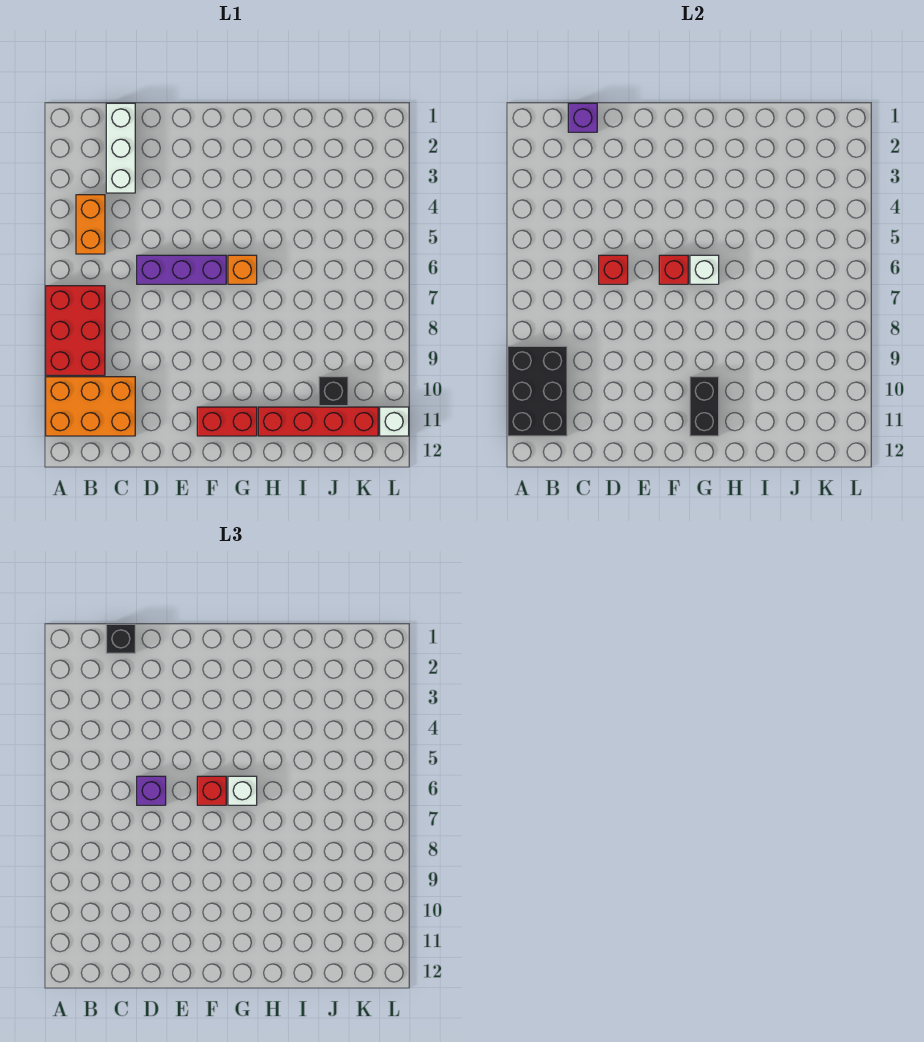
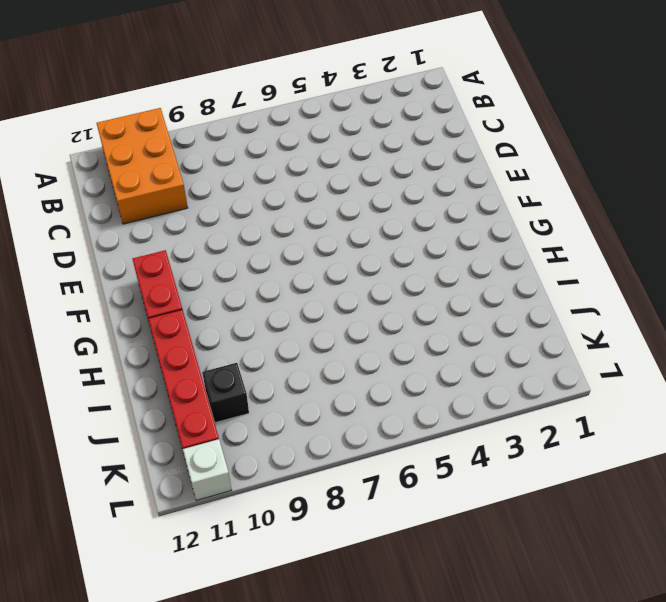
none -> red brick A7:B9 level 1
none -> orange brick B4:B5 level 1
none -> white brick C1:C3 level 1

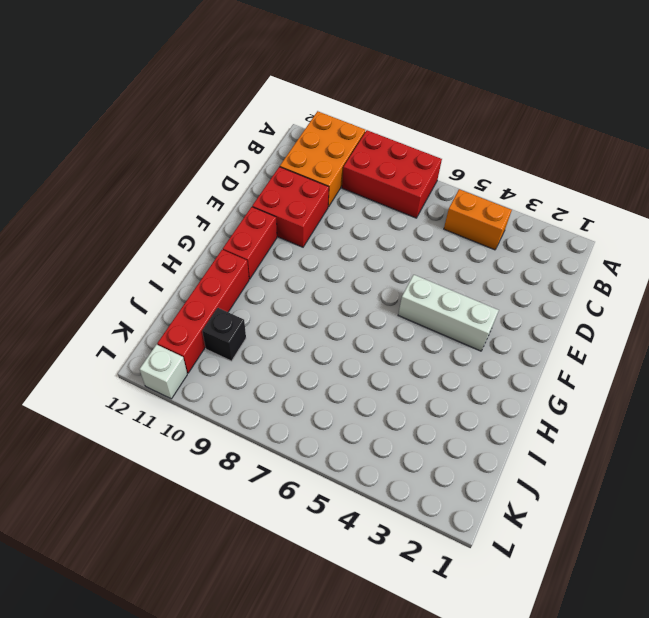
red brick D10:E11 level 1 -> none
white brick F3:F5 level 1 -> white brick C1:C3 level 1
none -> purple brick D6:F6 level 1
none -> orange brick G6 level 1
none -> black brick A9:B11 level 2

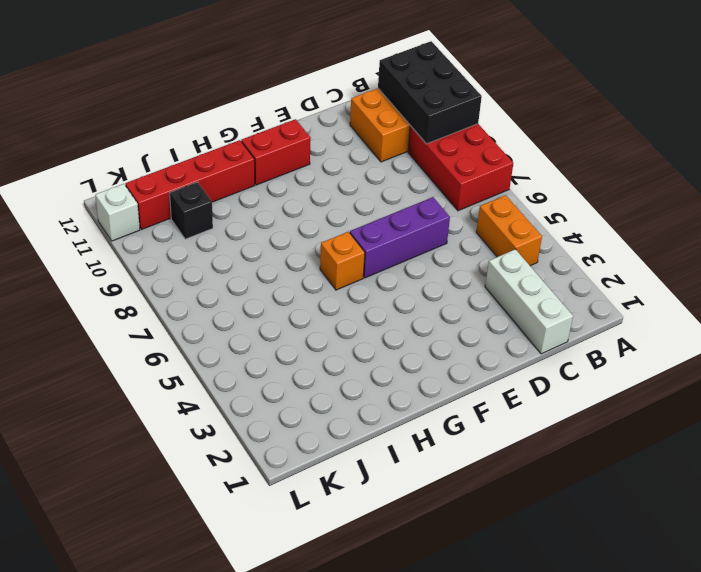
none -> purple brick C1 level 2
none -> red brick D6 level 2
none -> red brick F6 level 2

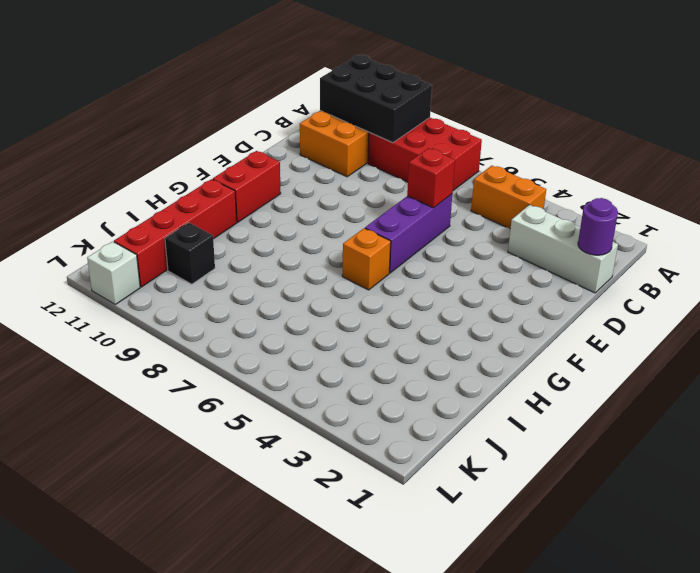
purple round brick C1 level 2 -> purple brick C1 level 2
none -> red brick F6 level 2
none -> white brick G6 level 2
none -> black brick G10:G11 level 2

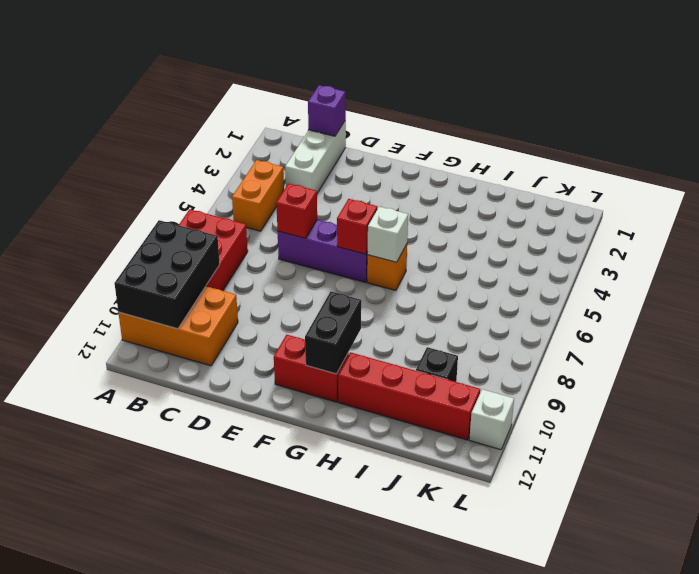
none -> black brick C1 level 3
none -> purple brick D6 level 3
none -> red brick F6 level 3

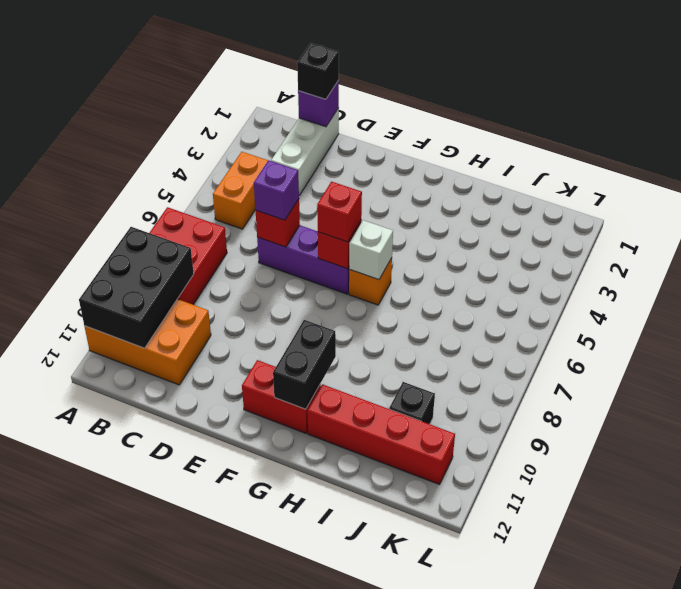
none -> white brick L11 level 1
none -> white brick G6 level 3

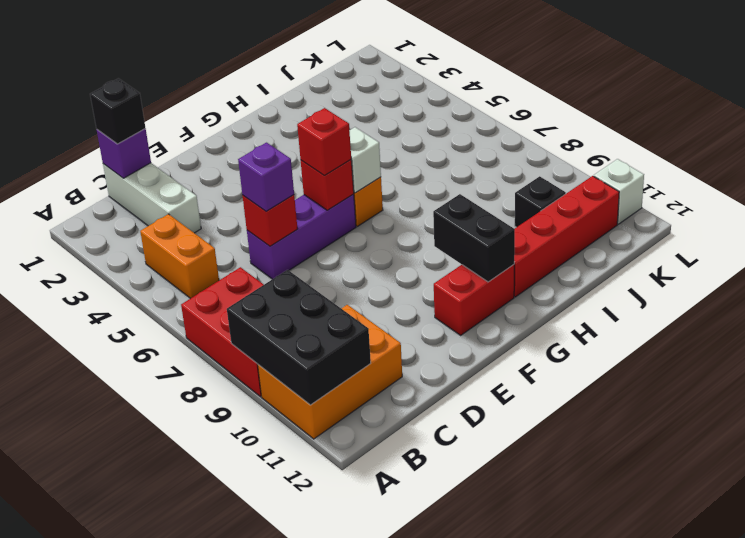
none -> white brick G6 level 3

